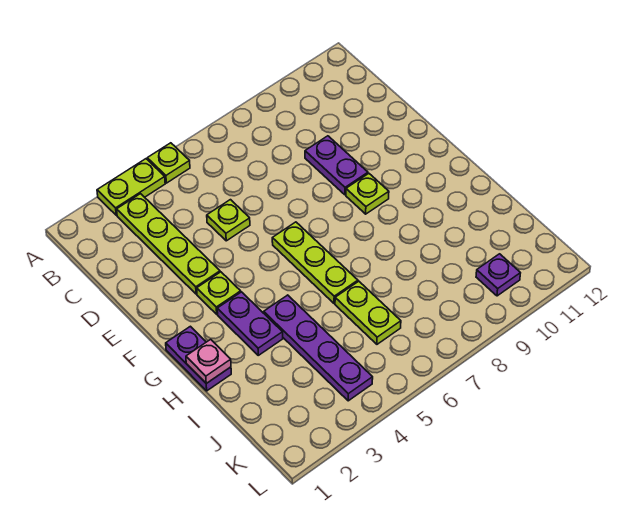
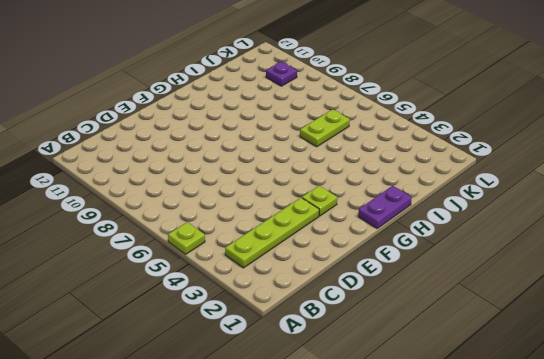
none -> lime plate A3:A4 level 1
none -> lime plate D5 level 1
none -> purple plate D9:E9 level 1

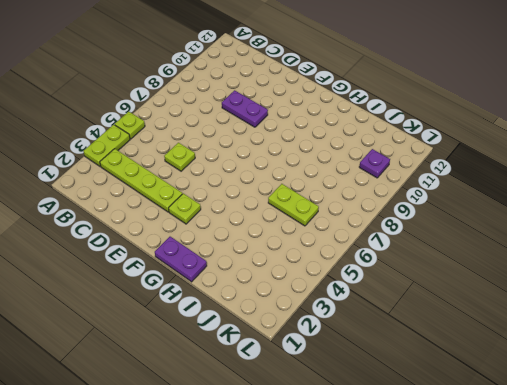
none -> lime plate F6:H6 level 1
none -> lime plate F9 level 1
none -> purple plate G3:H3 level 1

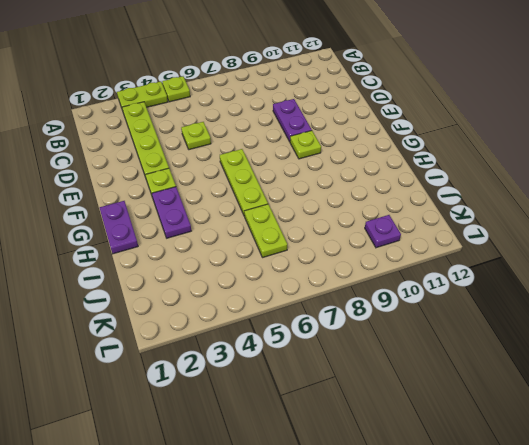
none -> purple plate H4:K4 level 1
none -> pink plate H1 level 2

